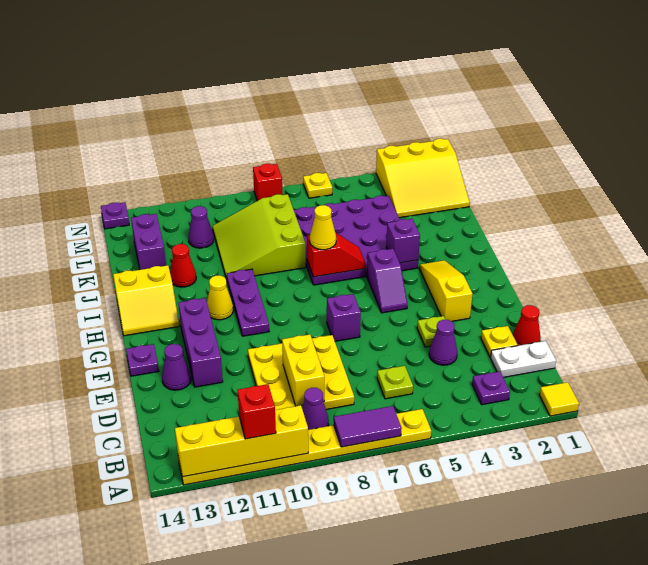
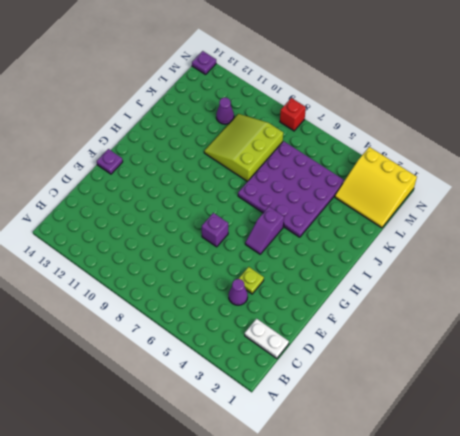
none -> yellow tile A1 level 1
none -> yellow plate A6:A13 level 1
none -> purple plate B3 level 1
none -> purple cone B9 level 1

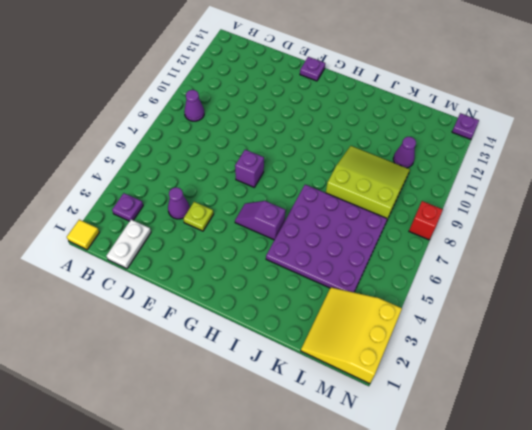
none -> yellow plate A6:A13 level 1
none -> lime plate C6 level 1
none -> yellow plate C8:E10 level 1
none -> red cone D1 level 1

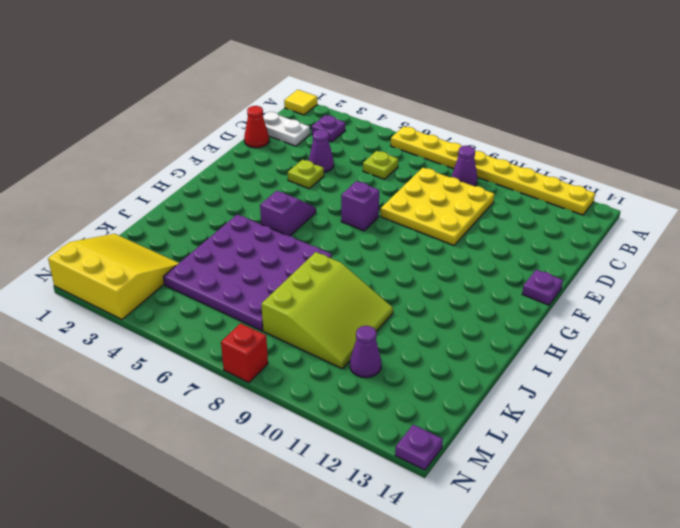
none -> yellow plate D2 level 1
none -> purple brick E12:G12 level 1
none -> purple cone E13 level 1
none -> yellow slope F3:H3 level 1 top F

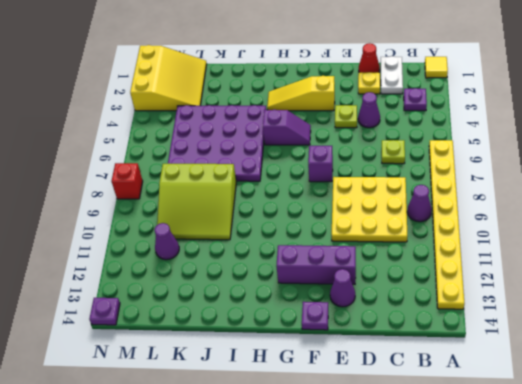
none -> purple plate G10:I10 level 1
none -> yellow cone H11 level 1
none -> yellow slope H13:I14 level 1 top I
none -> red cone J12 level 1

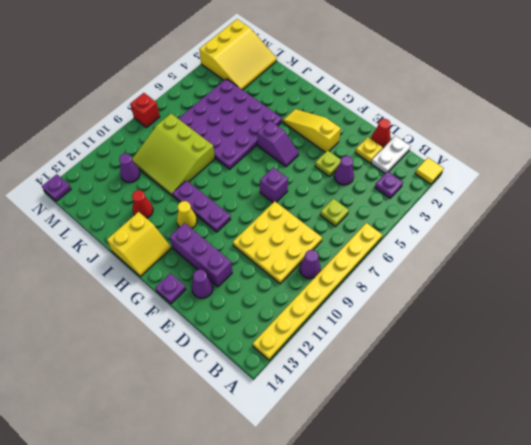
none -> purple brick K13:L13 level 1
none -> yellow plate N6 level 1
none -> purple tile A7:A8 level 2
none -> yellow brick A10:A13 level 2

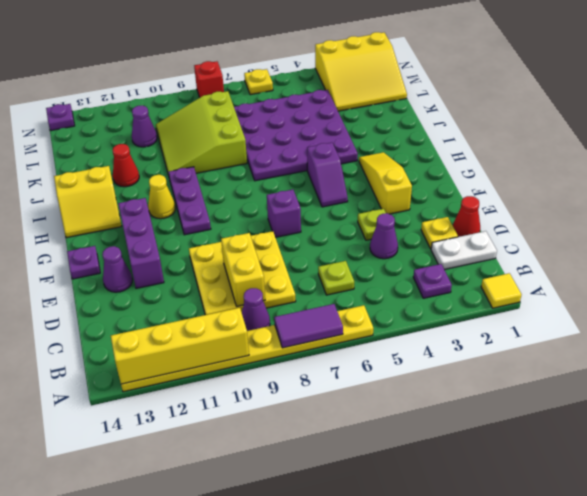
none -> purple brick K13:L13 level 1
none -> purple brick I4 level 2
none -> red slope I6:I7 level 2 top 7
none -> red brick A11 level 3

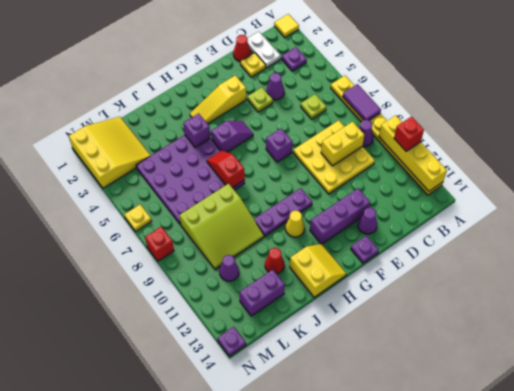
none -> yellow cone I7 level 3

